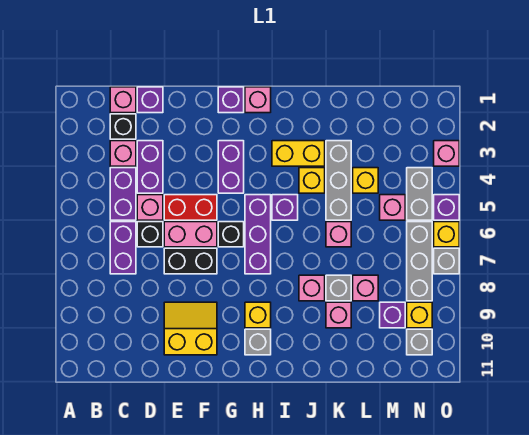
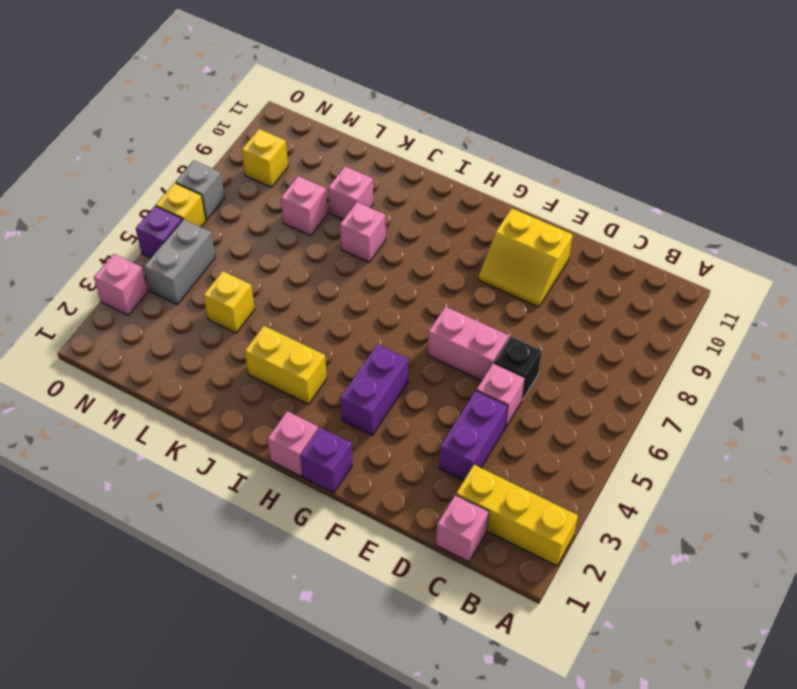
yellow brick A2:C2 level 1 -> black brick C2 level 1
none -> pink brick C3 level 1
none -> purple brick C4:C5 level 1
none -> purple brick C6:C7 level 1
none -> purple brick D1 level 1

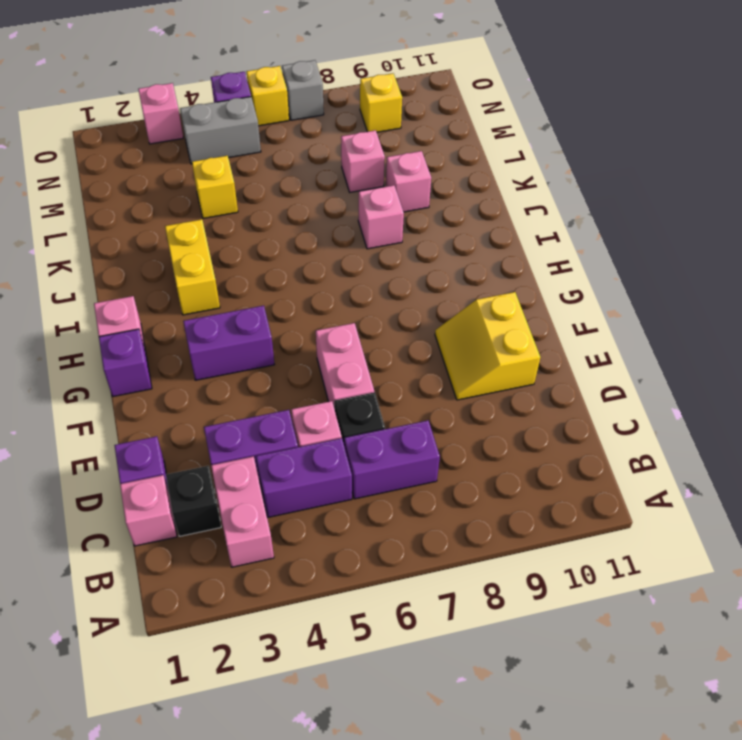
pink brick B3:C3 level 1 -> pink brick C3 level 1
none -> red brick E5:F5 level 1
none -> black brick E7:F7 level 1
none -> black brick G6 level 1
none -> purple brick H5:H7 level 1

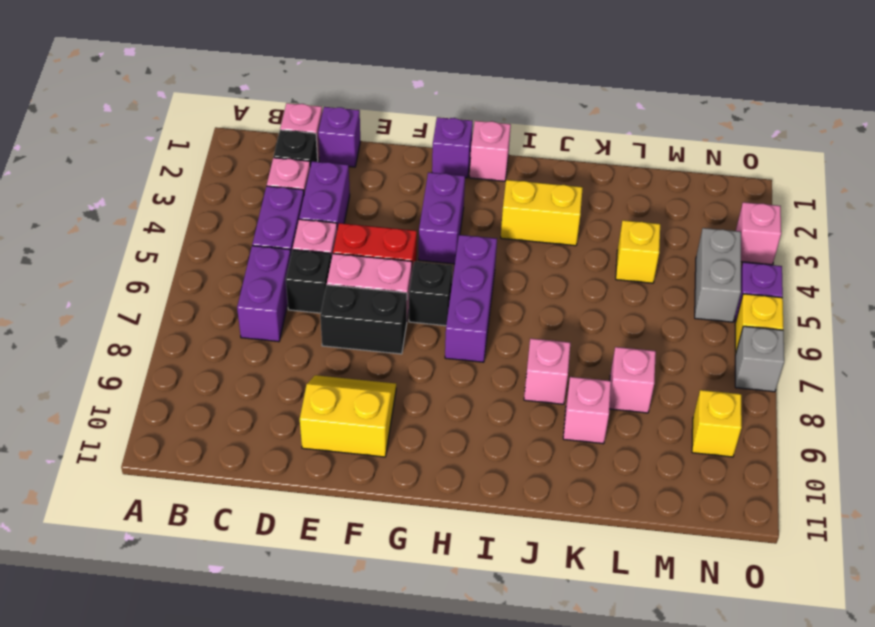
none -> yellow brick H9 level 1
none -> grey brick H10 level 1
none -> purple brick I5 level 1
none -> yellow brick J4 level 1

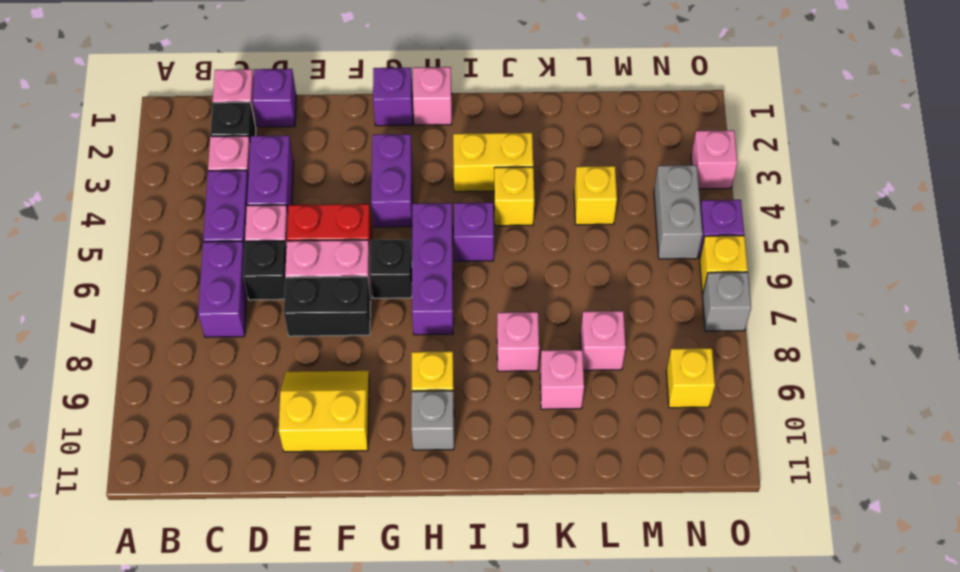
none -> grey brick K3:K5 level 1
none -> pink brick K6 level 1
none -> grey brick K8 level 1
none -> pink brick M5 level 1

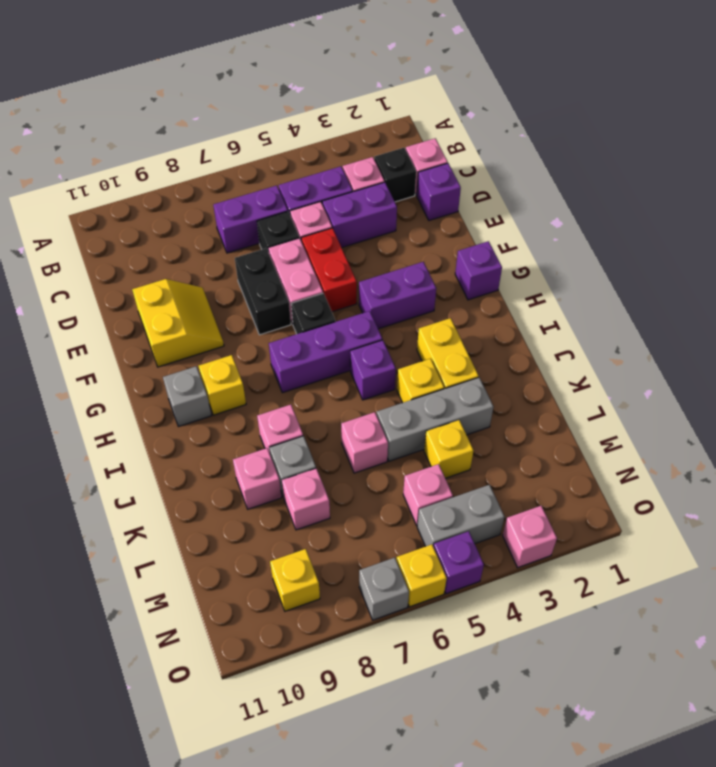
none -> pink brick H1 level 1
none -> purple brick M9 level 1
none -> grey brick N6:N8 level 1
none -> grey brick N10 level 1

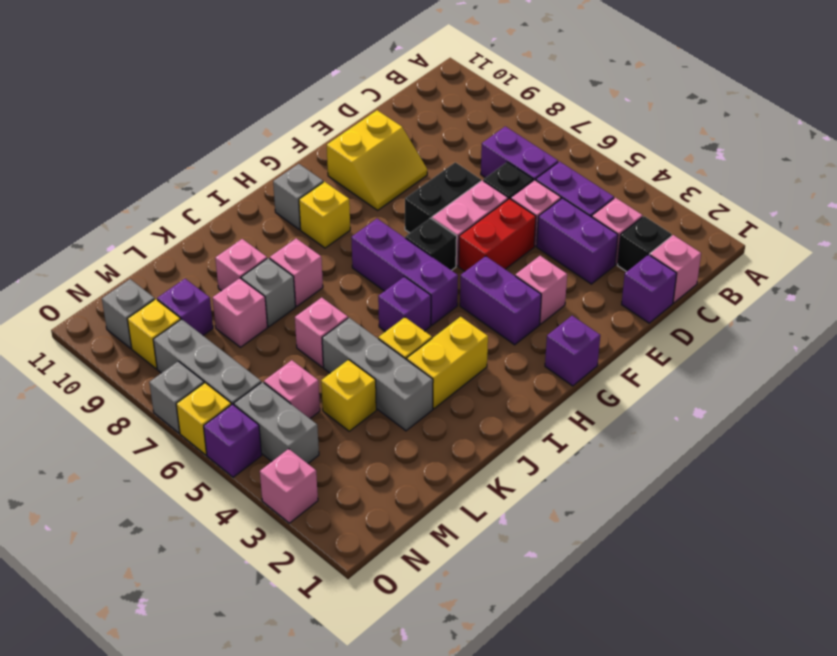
pink brick F3 level 1 -> pink brick H1 level 1

